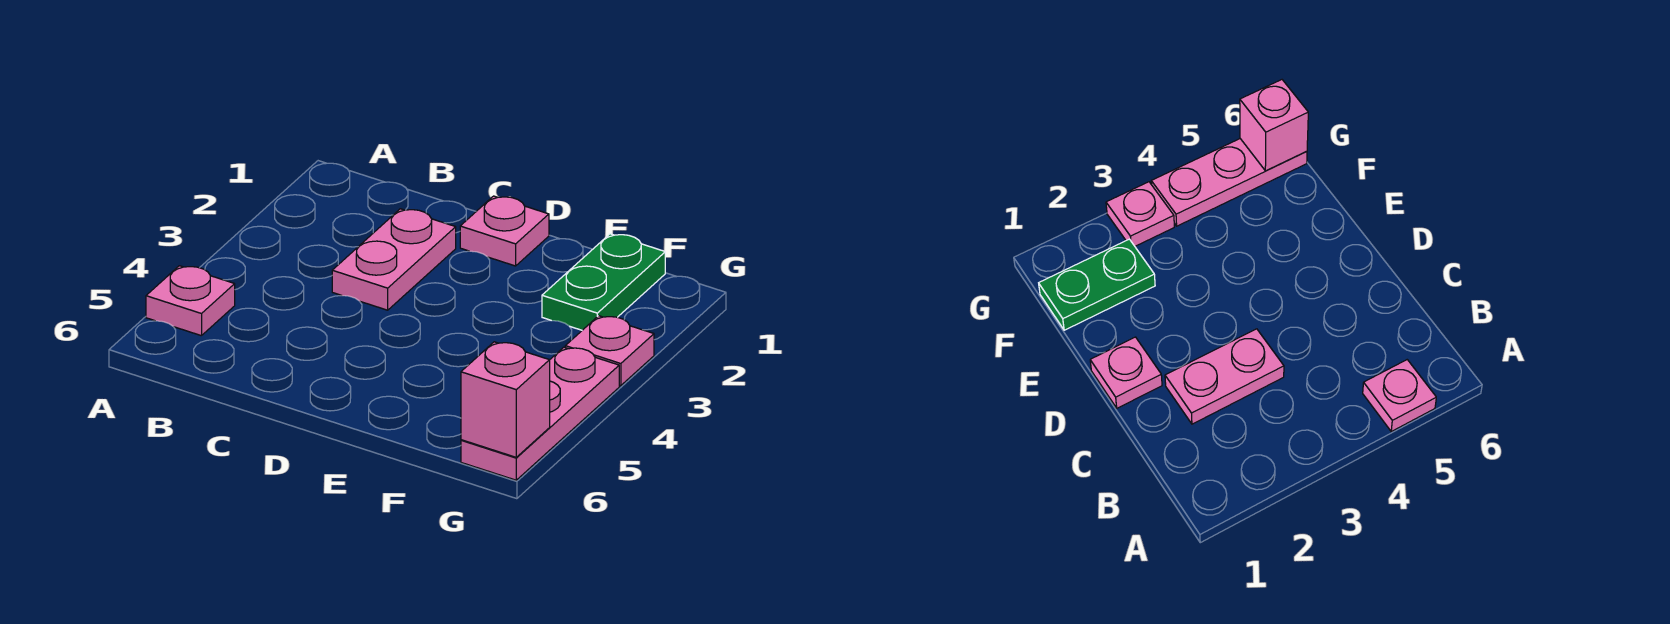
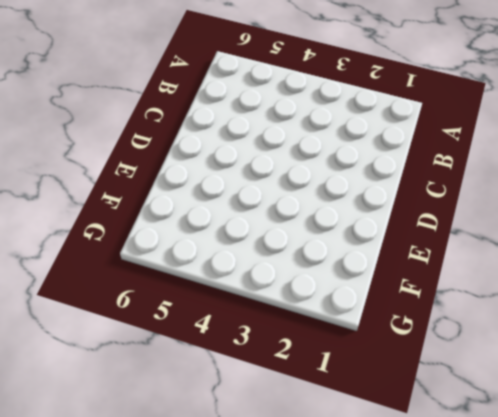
none -> pink plate A5 level 1
none -> pink plate C2:C3 level 1

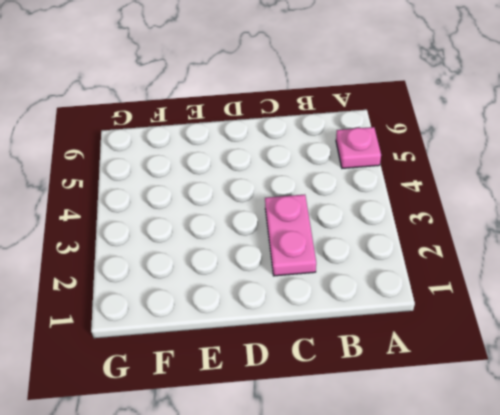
none -> pink plate D1 level 1
none -> green plate F1:F2 level 1

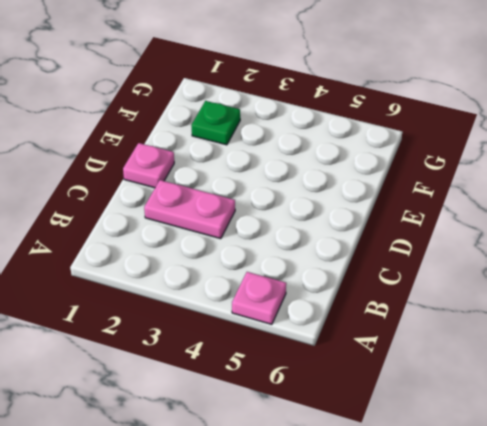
green plate F2 level 1 -> green plate F1:F2 level 1
none -> pink plate G3 level 1
none -> pink plate G4:G6 level 1

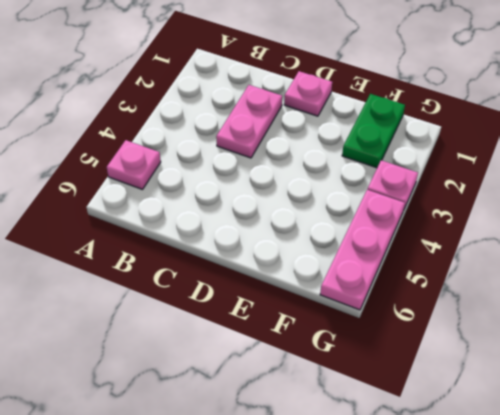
none -> pink brick G6 level 2

